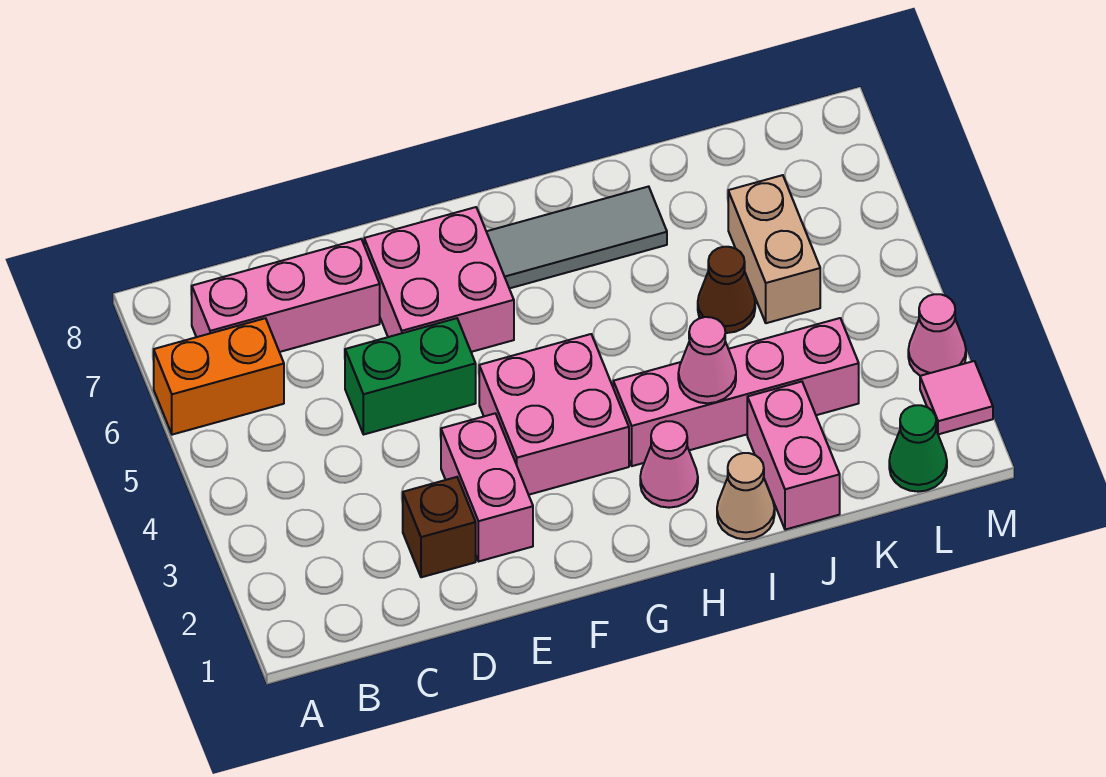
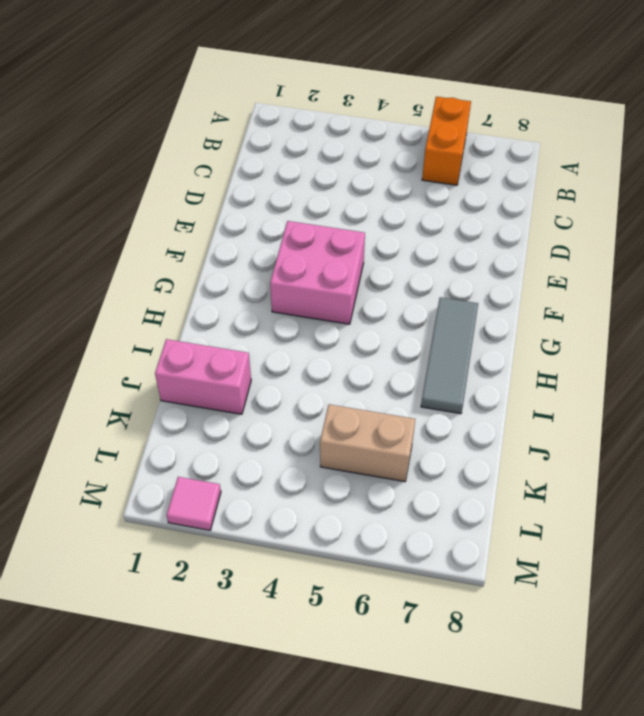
none -> pink brick B7:D7 level 1
none -> brown brick D2 level 1
none -> green brick D5:E5 level 1

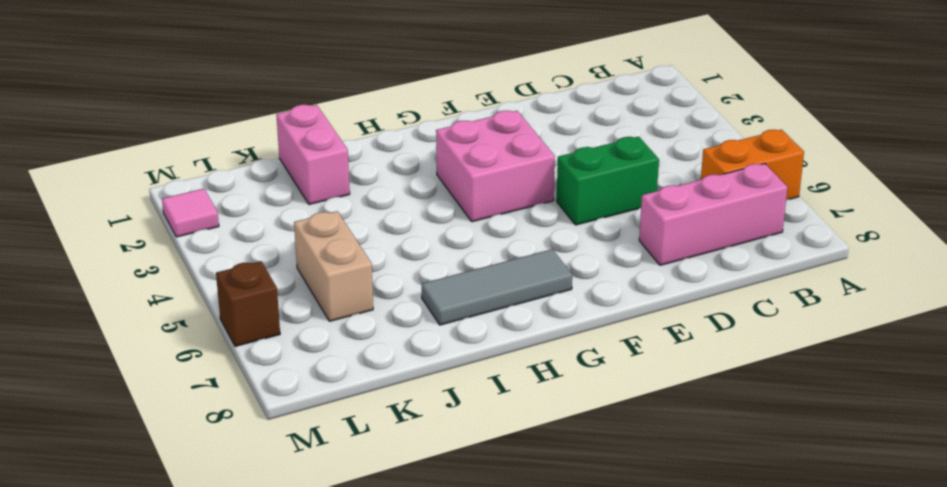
brown brick M6 level 1 -> brown brick D2 level 1
none -> pink brick E2:E3 level 1
none -> pink brick E6:F7 level 1
none -> pink cone H2 level 1

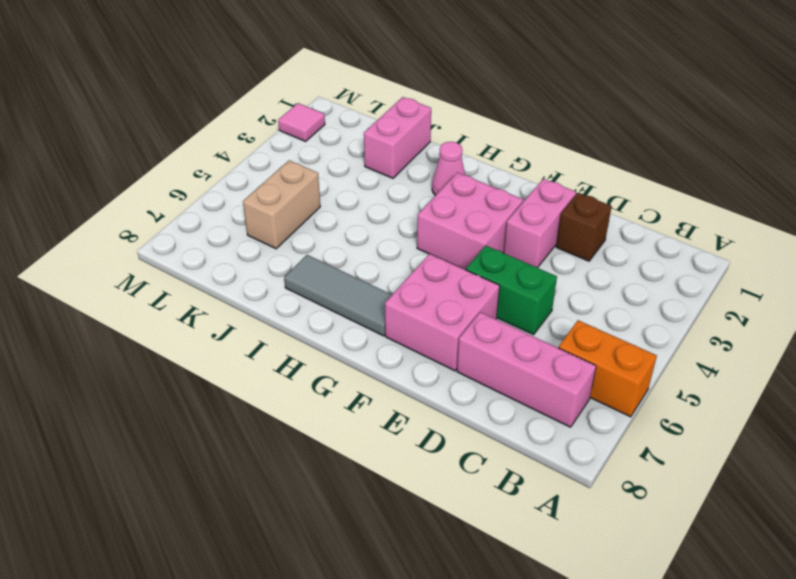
none -> pink brick H3:K3 level 1
none -> tan cone I1 level 1
none -> brown cone J5 level 1

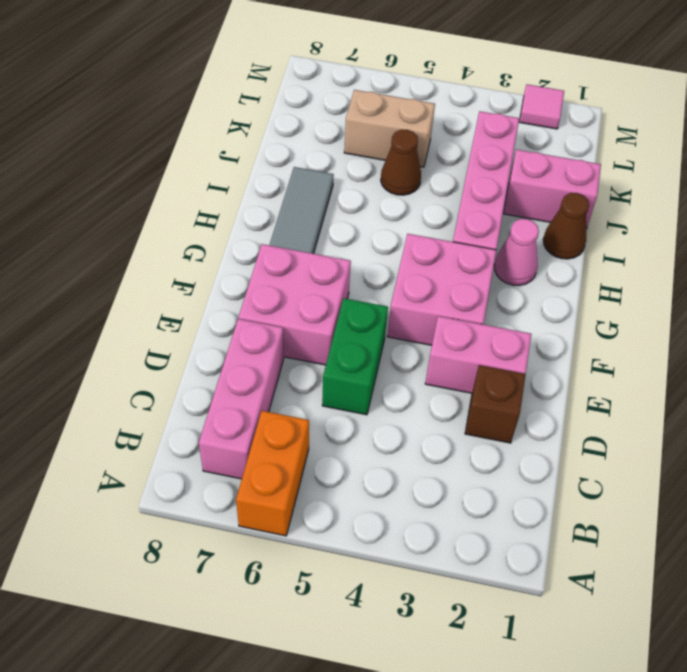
brown cone I1 level 1 -> tan cone I1 level 1
none -> green cone L1 level 1
none -> pink cone M3 level 1
none -> pink cone I3 level 2

